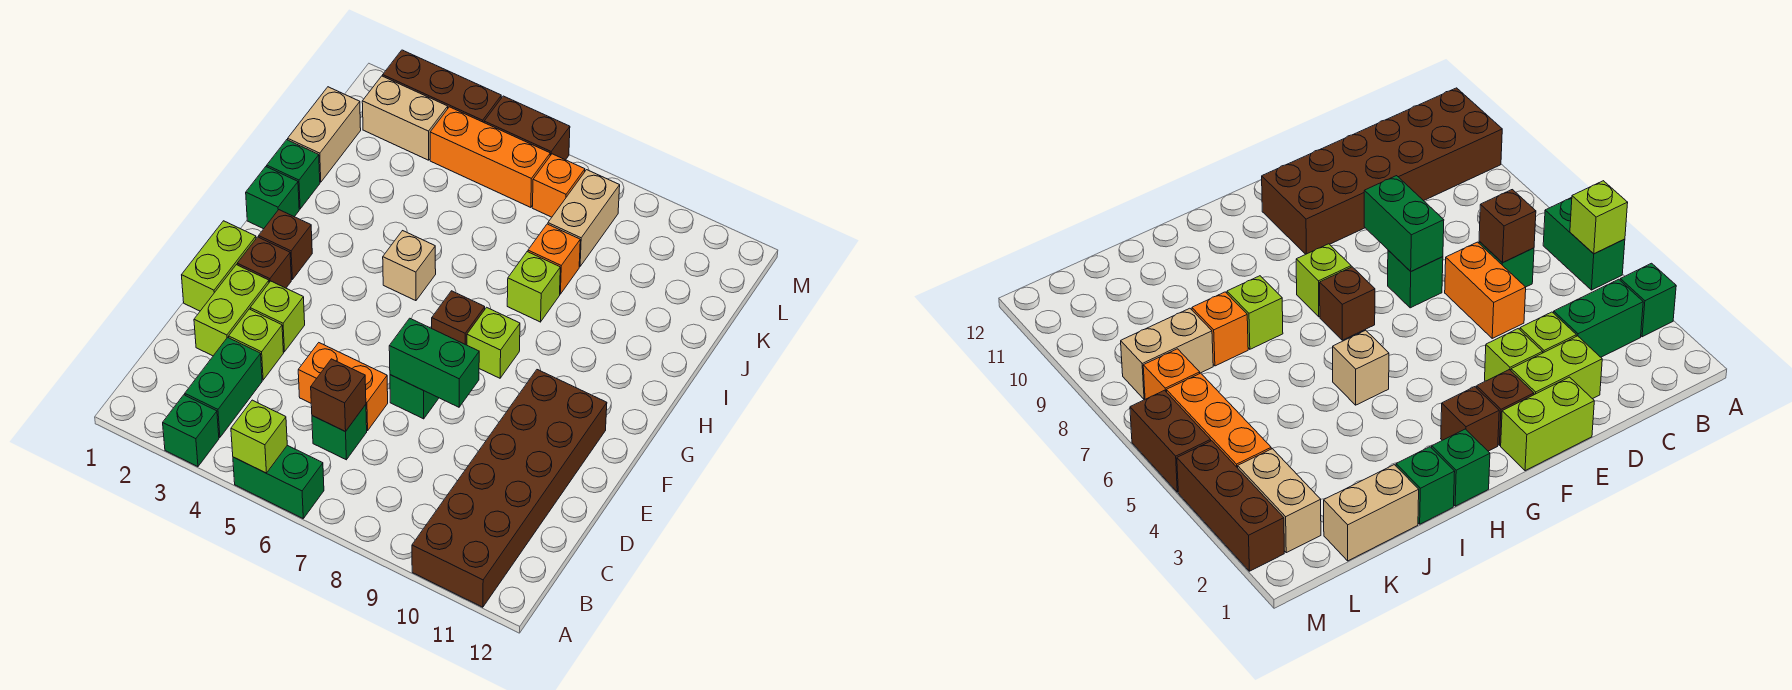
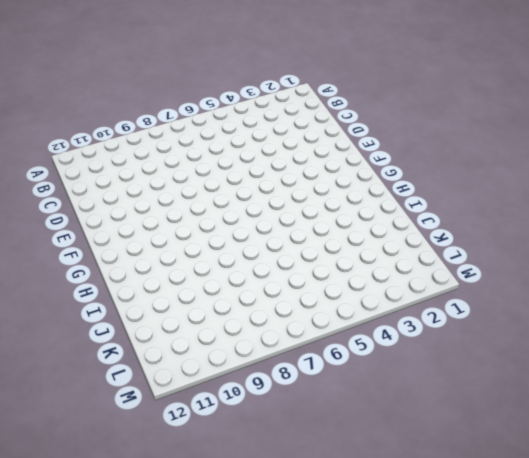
none -> green brick A3 level 1
none -> green brick A5:A6 level 1
none -> brown brick A10:F11 level 1
none -> green brick B3:C3 level 1

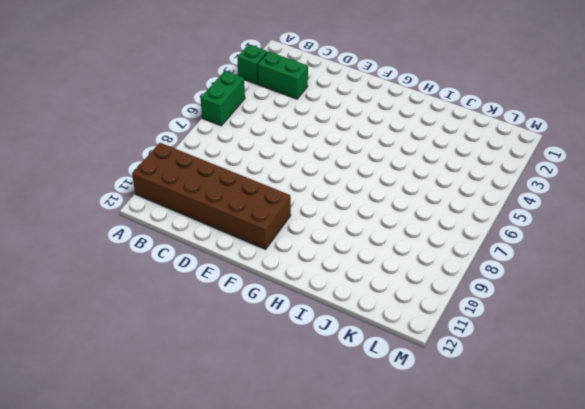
none -> green brick C6 level 1
none -> lime brick D2:E2 level 1
none -> lime brick D3 level 1
none -> orange brick D5:D6 level 1

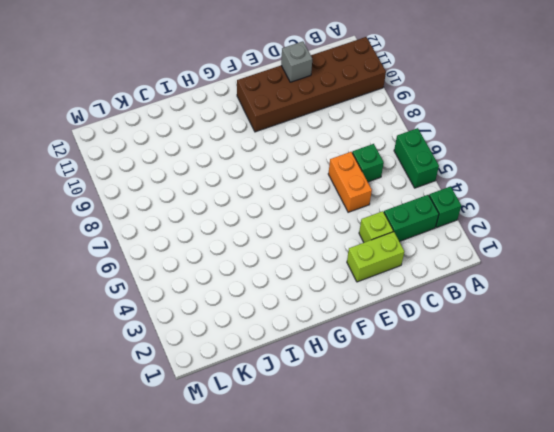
grey brick D11 level 2 -> none
none -> lime brick E1:F1 level 1
none -> lime brick E3 level 1
none -> green brick E7 level 1
none -> brown brick F2 level 1

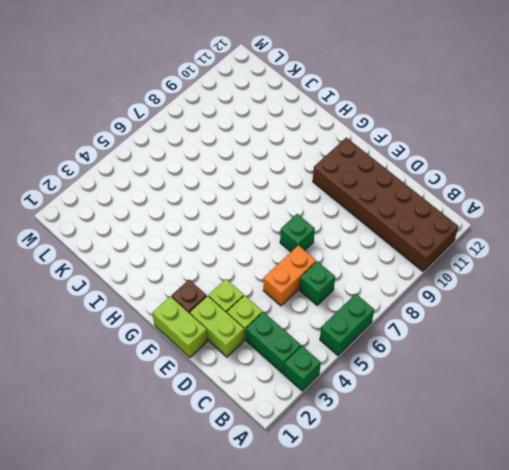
none -> brown brick G2 level 1
none -> brown brick G7 level 1
none -> lime brick G8 level 1
none -> green brick H1 level 1

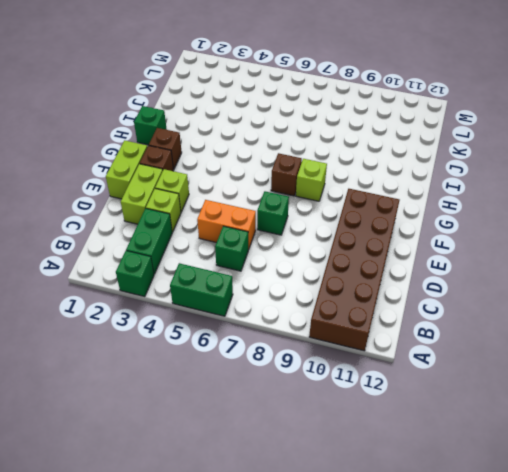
none -> tan brick H5 level 1
none -> green brick I1 level 1
none -> lime brick I8 level 1
none -> tan brick J1:K1 level 1

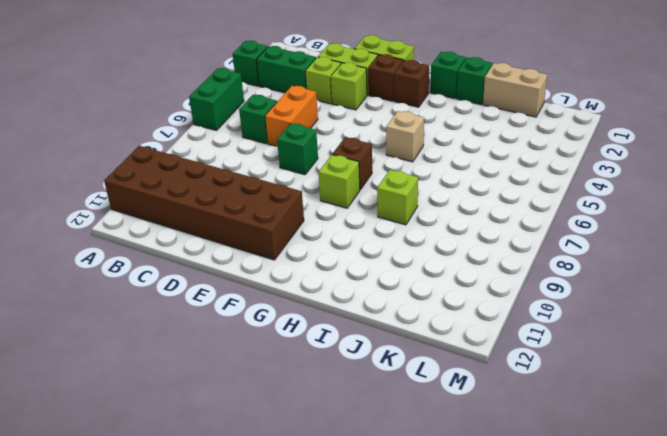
none -> orange brick J8 level 1
none -> tan brick K8:L8 level 1
none -> tan brick L2:L3 level 1
none -> orange brick L4:L6 level 1

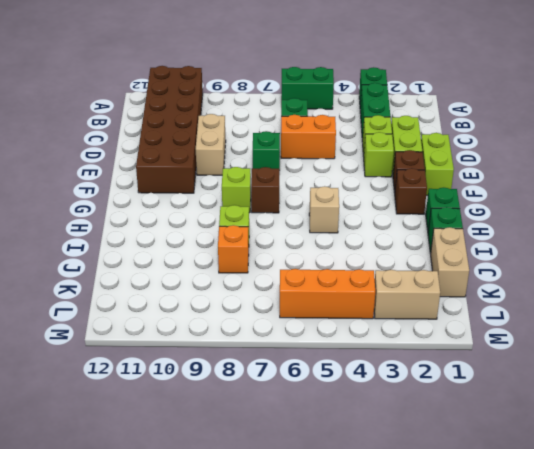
tan brick D9:E9 level 1 -> tan brick K8:L8 level 1
none -> orange brick L7 level 1
none -> brown brick M2:M4 level 1
none -> brown brick M5:M6 level 1
none -> lime brick A5 level 2

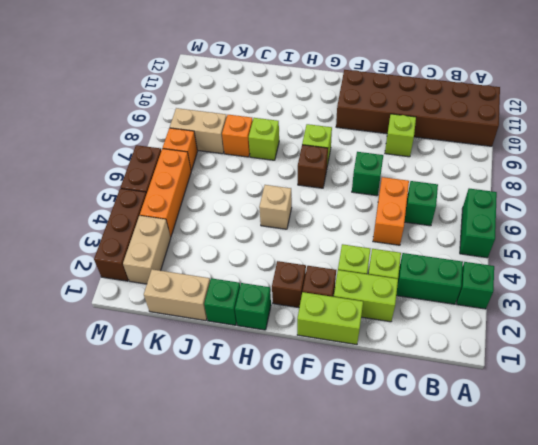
lime brick D9 level 1 -> lime brick A5 level 2
none -> brown brick C6 level 2
none -> green brick E7:E8 level 2

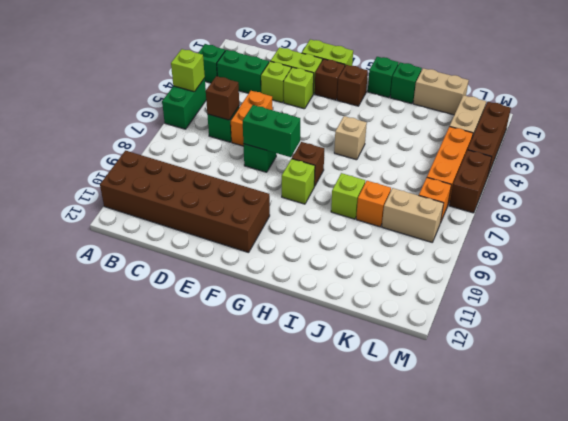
green brick E7:F7 level 2 -> green brick E7:E8 level 2

